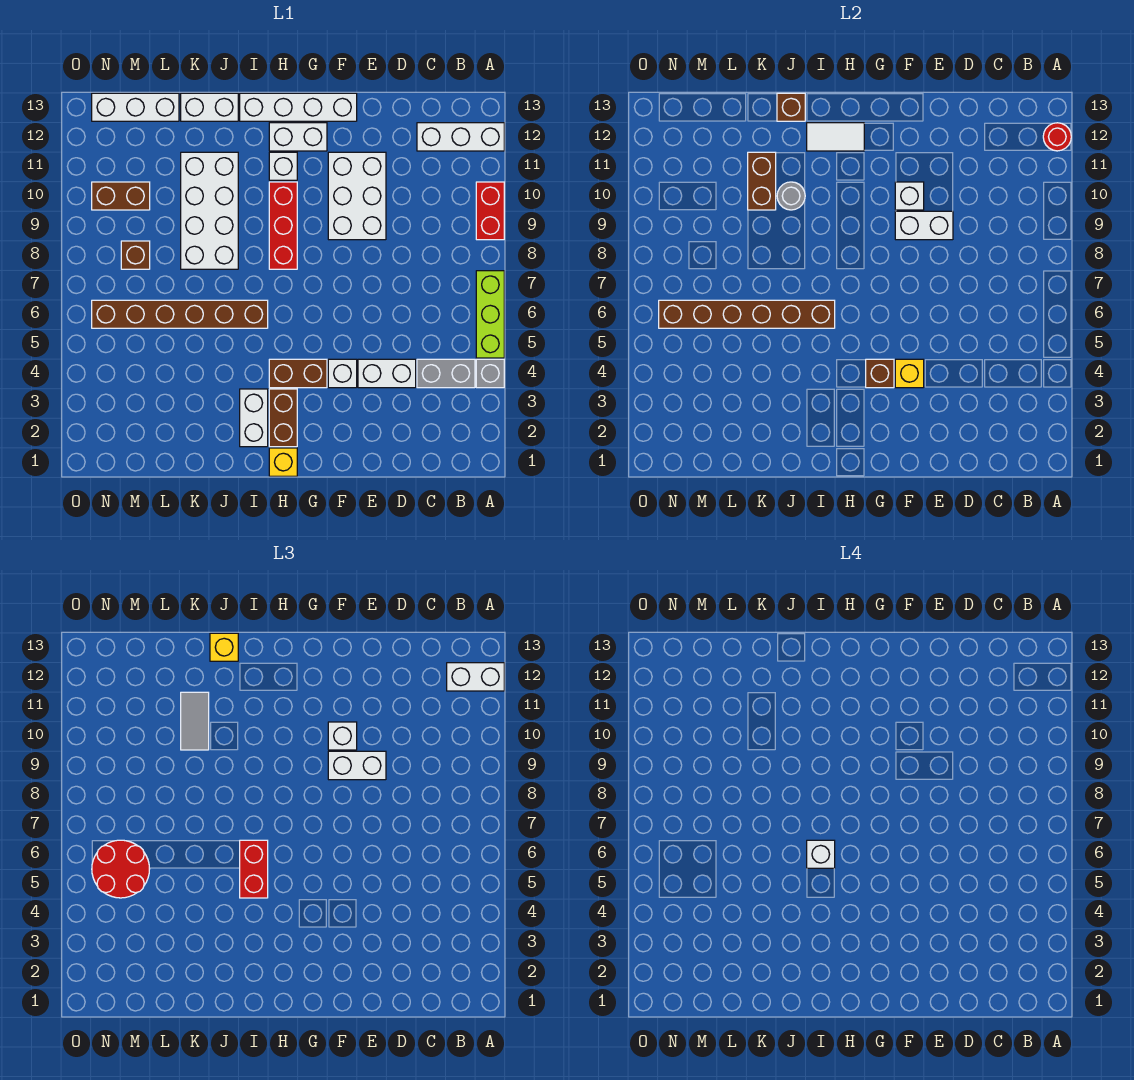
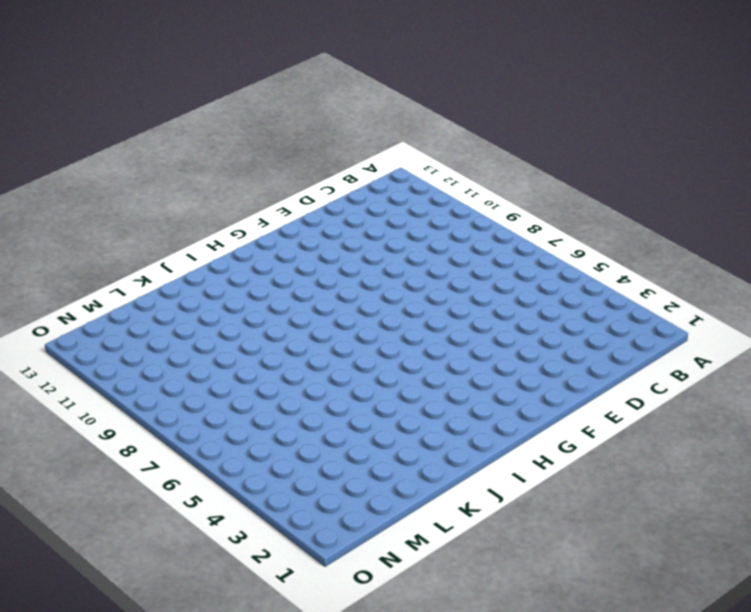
none -> grey brick A4 level 1
none -> lime brick A5:A7 level 1
none -> red brick A9:A10 level 1
none -> white brick A12:C12 level 1

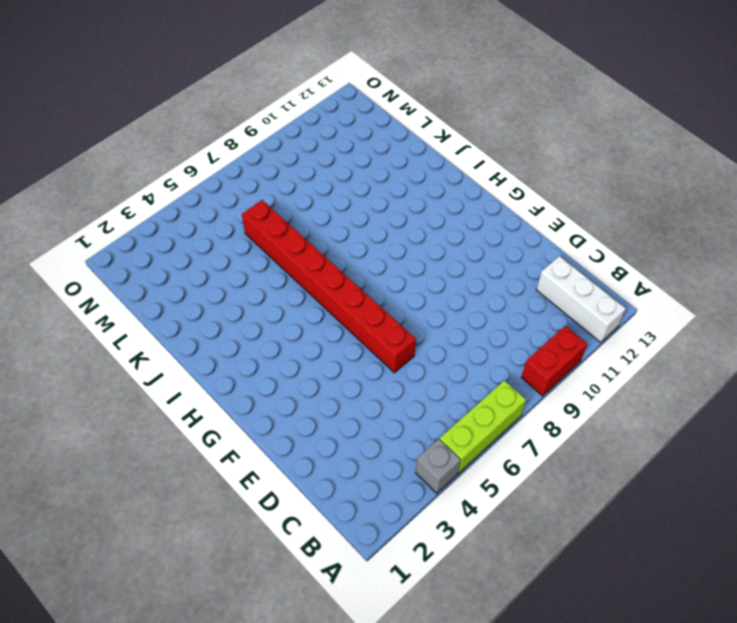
red brick E6:L6 level 1 -> brown brick I6:N6 level 1
none -> grey brick B4:C4 level 1
none -> white brick D4:E4 level 1
none -> white brick E9:F11 level 1
none -> white brick F4 level 1

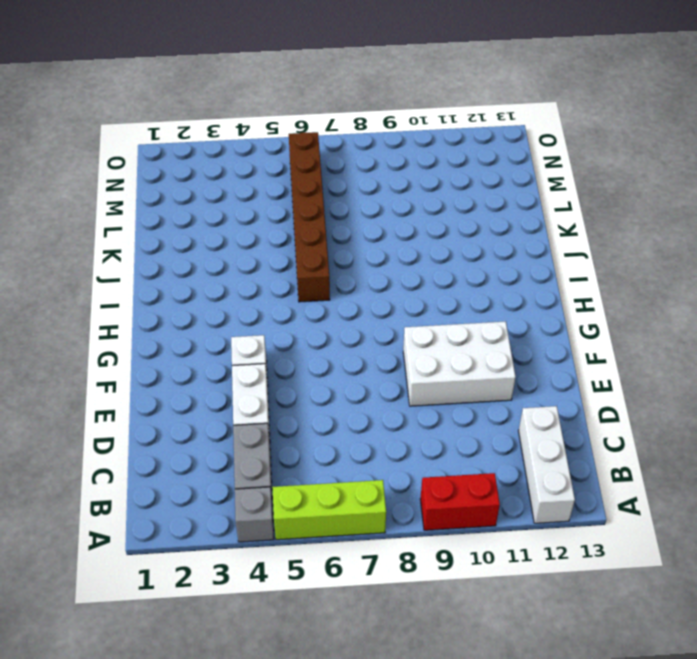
none -> white brick F13:I13 level 1
none -> brown brick G4:H4 level 1
none -> white brick G12:H12 level 1
none -> yellow brick H1 level 1

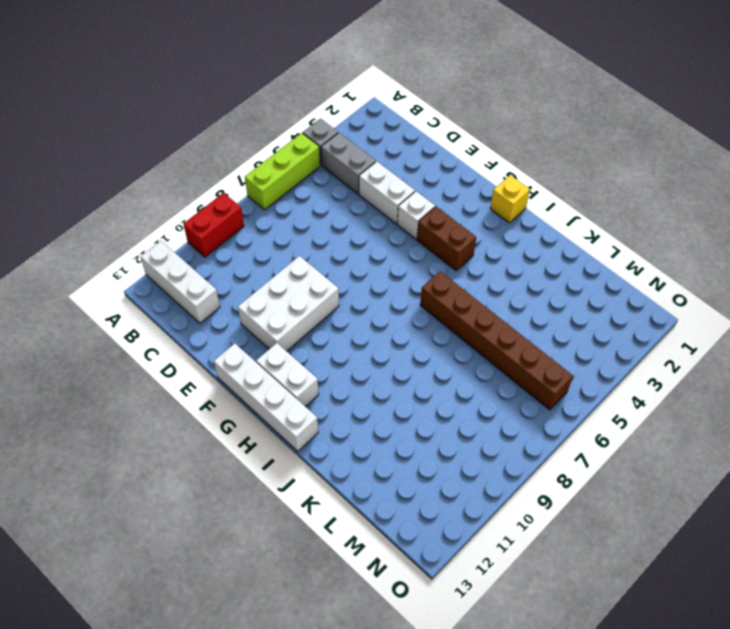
none -> brown brick H2:H3 level 1
none -> red brick H8:H10 level 1
none -> white brick H11 level 1
none -> white brick I2:I3 level 1

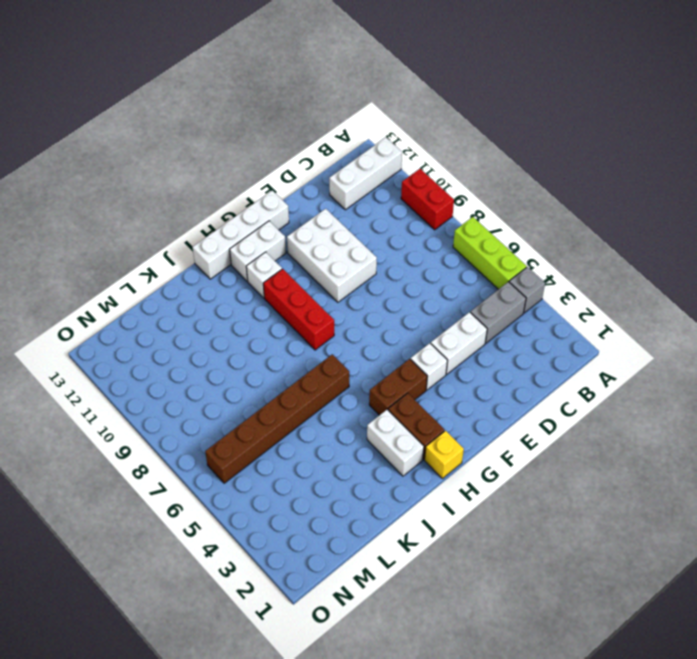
none -> white brick J8:K11 level 1
none -> white brick J13:K13 level 1
none -> white brick L13:N13 level 1
none -> brown brick M8 level 1

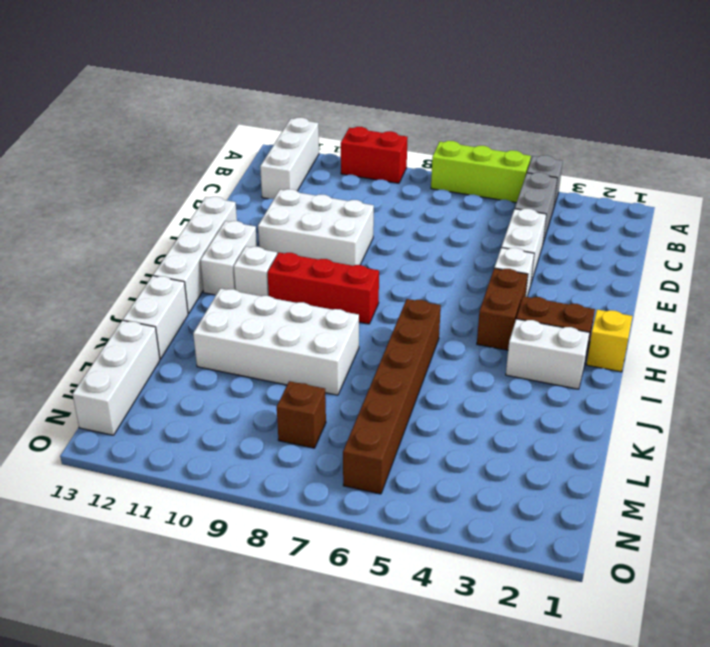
none -> brown brick M10:N10 level 1
none -> red round brick A12 level 2
none -> white brick E9:F9 level 2
none -> yellow brick F4 level 2

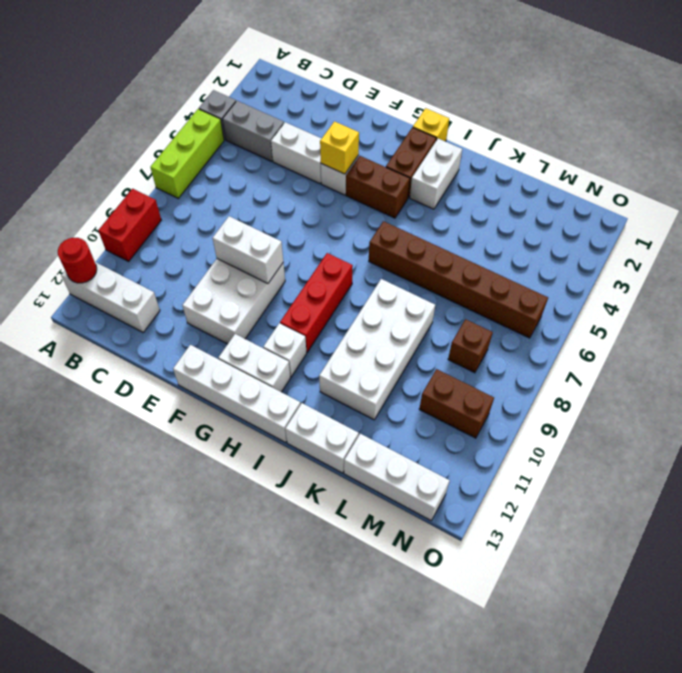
none -> white brick F10 level 2
none -> brown brick G4 level 2
none -> white tile H12:I12 level 2
none -> brown brick I6:N6 level 2

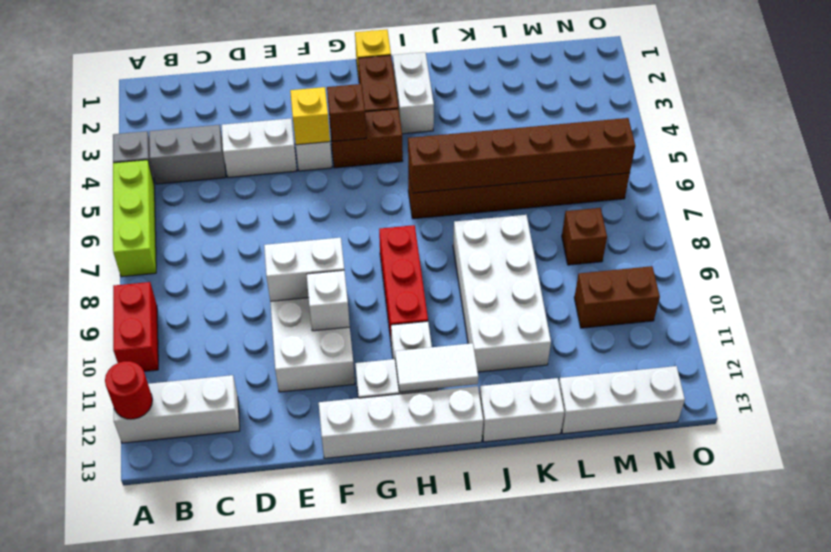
none -> grey round brick J10 level 2
none -> brown brick J13 level 2
none -> brown brick K10:K11 level 2
none -> white brick A12:B12 level 3

